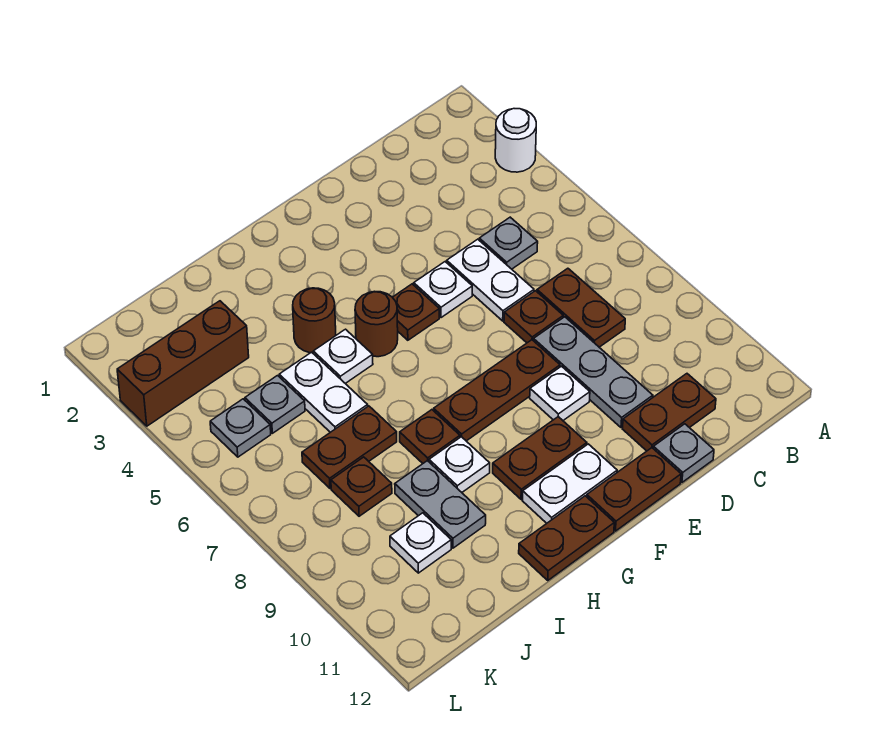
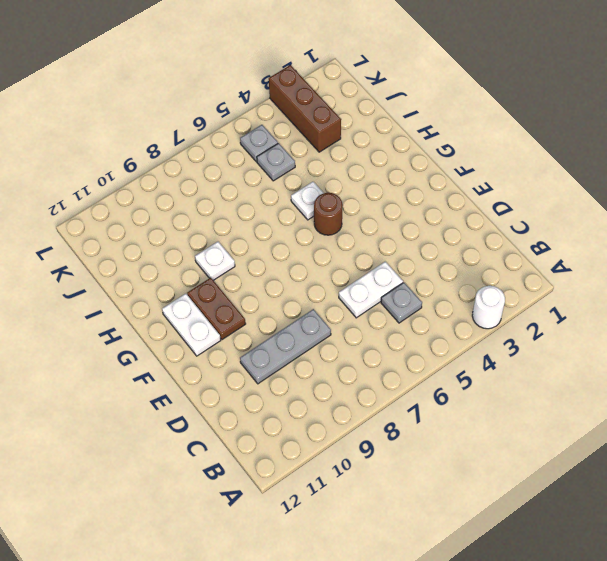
none -> brown plate C7:C8 level 1
none -> brown plate C11:D11 level 1
none -> brown plate D7 level 1

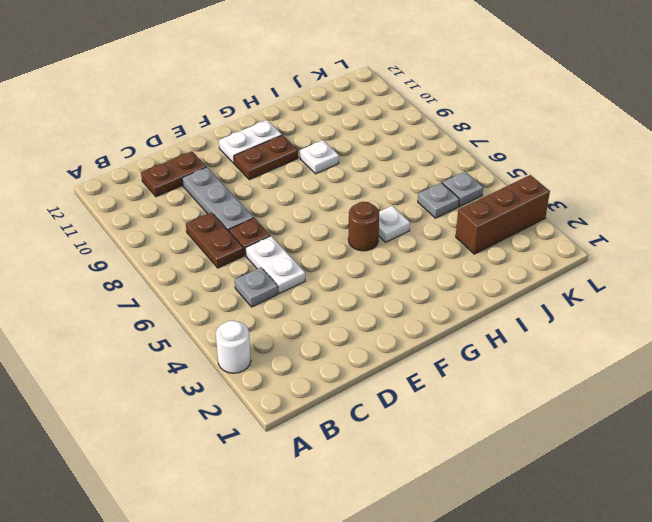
none -> grey plate D12 level 1
none -> white plate E5 level 1
none -> brown plate E8:G8 level 1

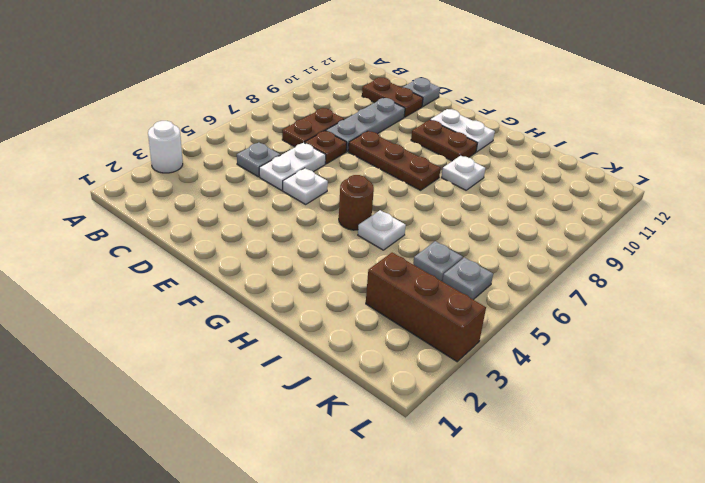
none -> white plate E9 level 1
none -> brown plate E12:F12 level 1
none -> brown plate F5 level 1

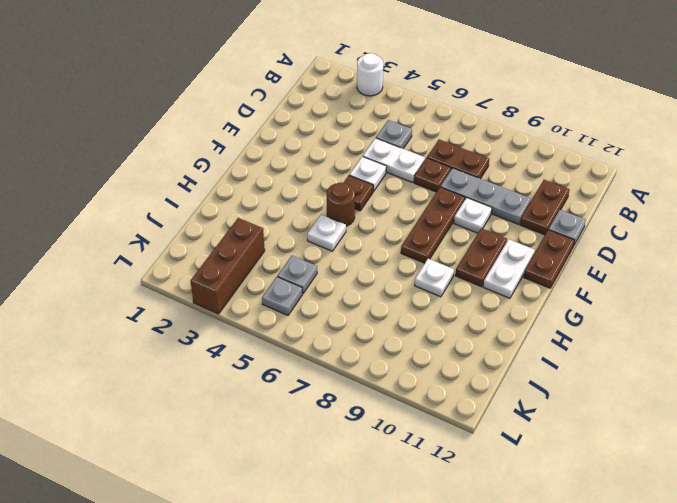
none -> brown plate G12:H12 level 1
none -> brown round brick H4 level 1
none -> brown plate H8 level 1

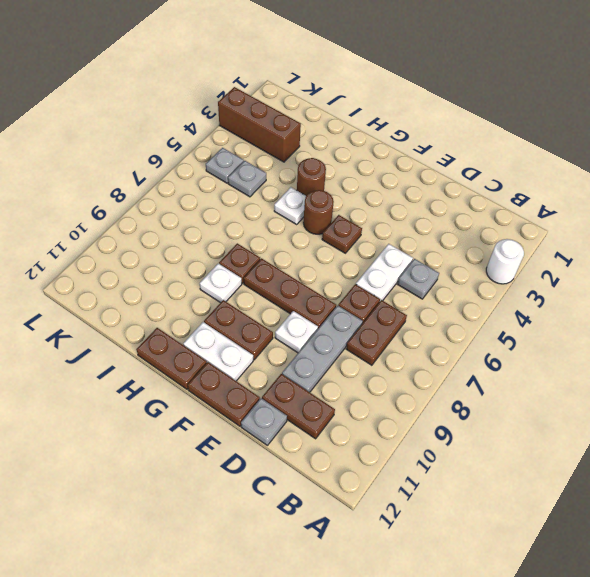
none -> white plate E5 level 1
none -> white plate I5:I6 level 1
none -> brown plate I7:J7 level 1

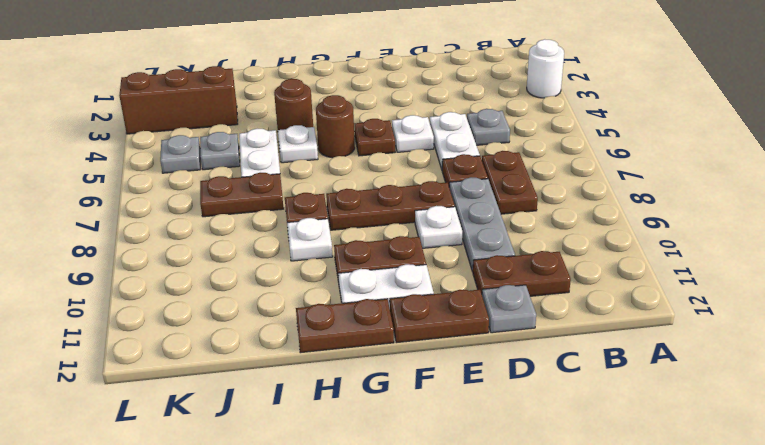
none -> grey plate I9:I10 level 1
none -> brown plate J8 level 1
none -> white plate J10 level 1

